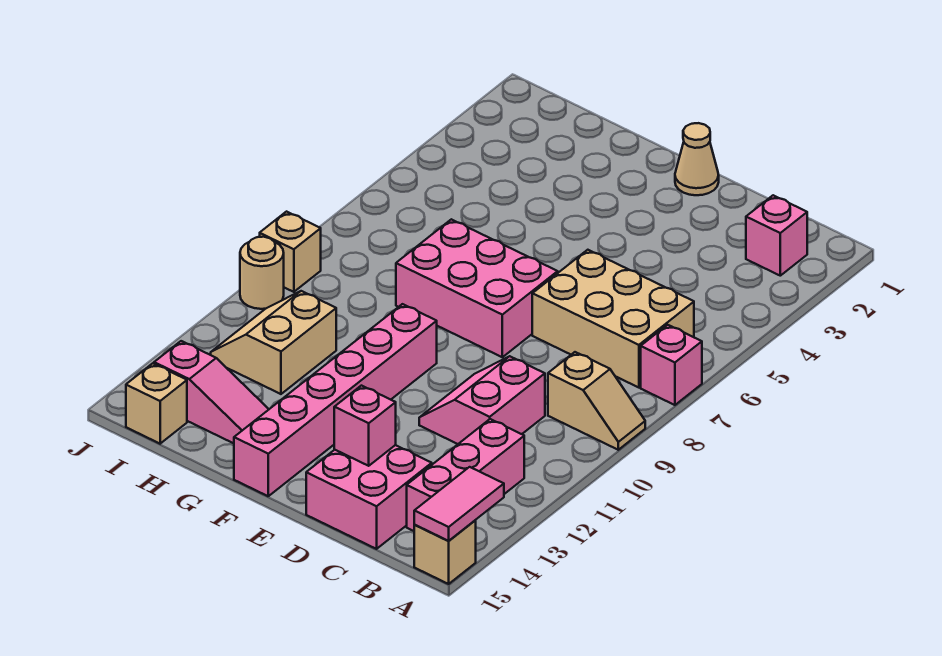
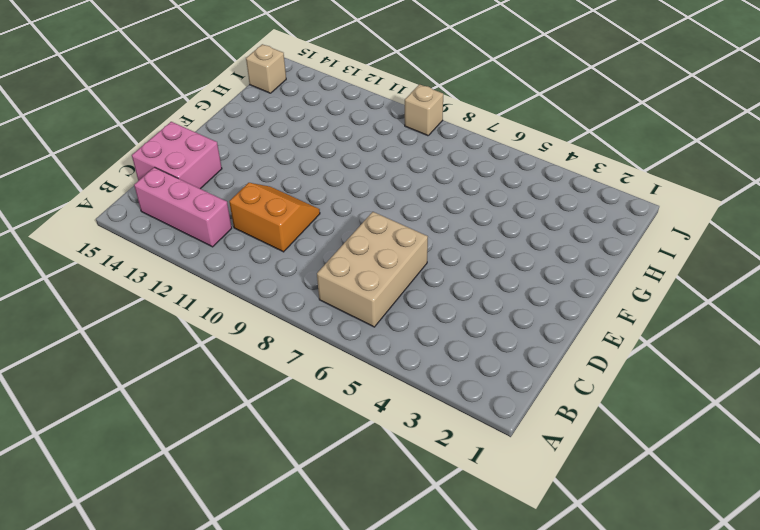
orange slope C10:D11 level 1 top C -> pink slope C10:D11 level 1 top C
none -> pink brick A7 level 1
none -> tan slope A9:B9 level 1 top B
none -> tan brick A15 level 1

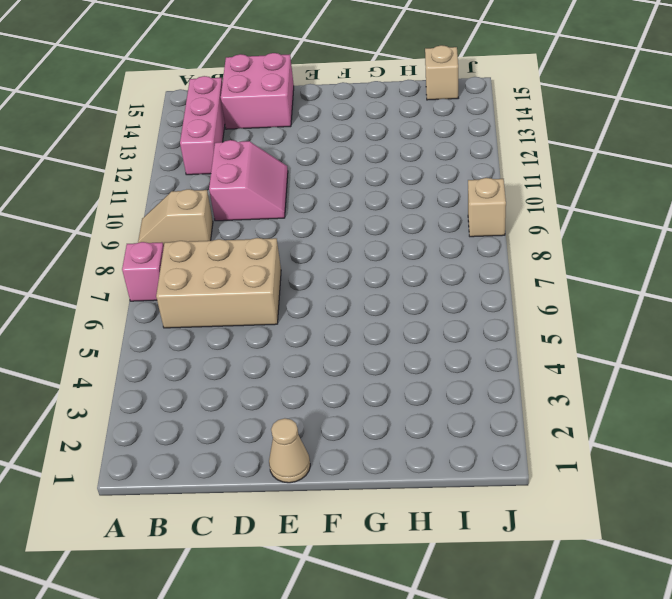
none -> tan brick A15 level 1
none -> pink brick B2 level 1
none -> pink brick E7:G8 level 1

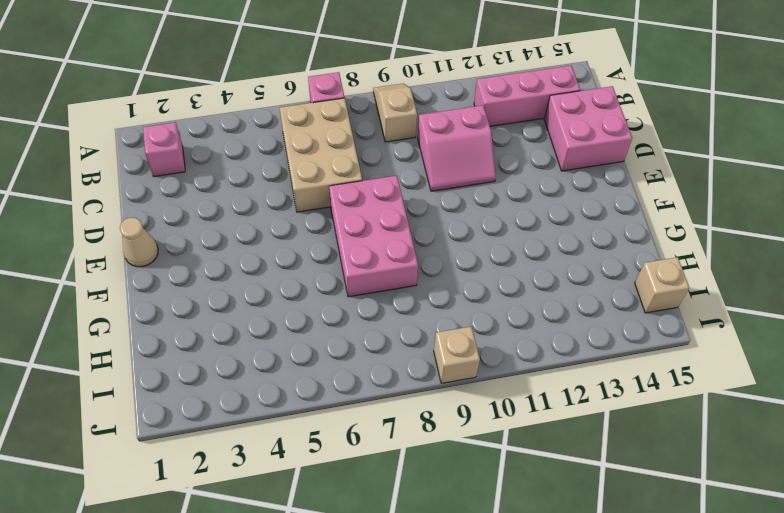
none -> tan brick A15 level 1
none -> pink brick F10:F15 level 1
none -> pink slope G14:I14 level 1 top I

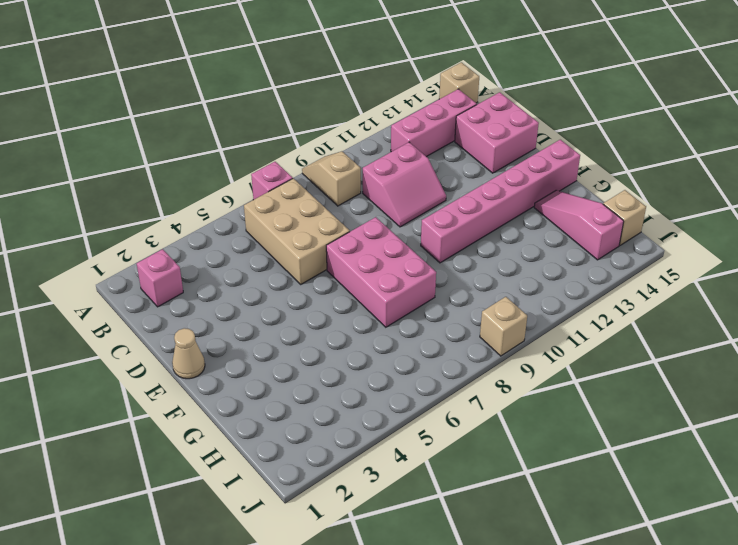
none -> tan slope H11:I12 level 1 top H
none -> tan round brick J10 level 1
none -> pink tile A14:A15 level 2

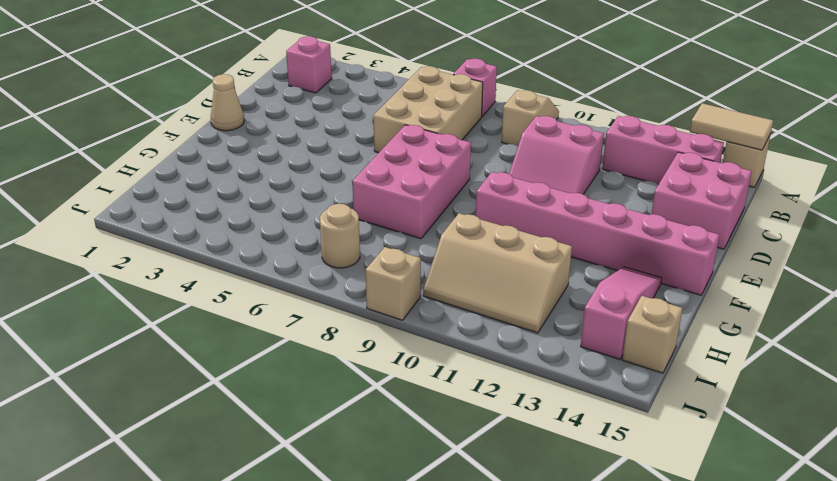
tan tile A14:A15 level 2 -> pink tile A14:A15 level 2
tan slope H10:I12 level 1 top H -> tan slope H11:I12 level 1 top H
tan round brick I7 level 1 -> tan round brick J10 level 1
none -> pink brick D14 level 2

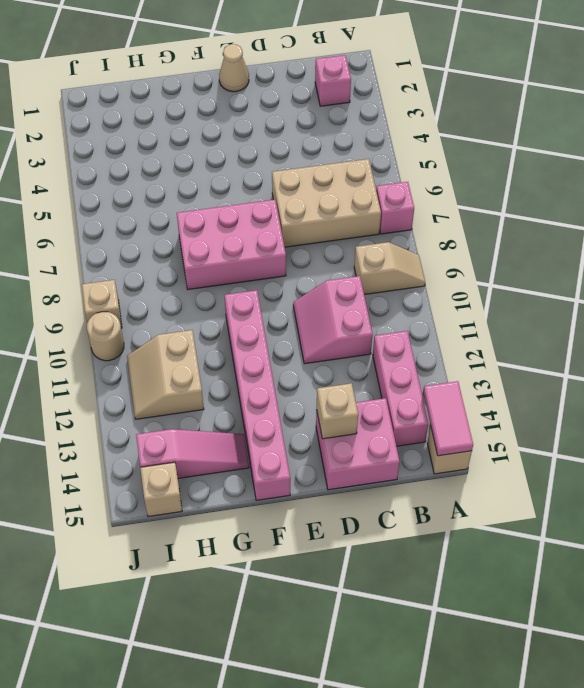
tan brick D14 level 2 -> pink brick D14 level 2

